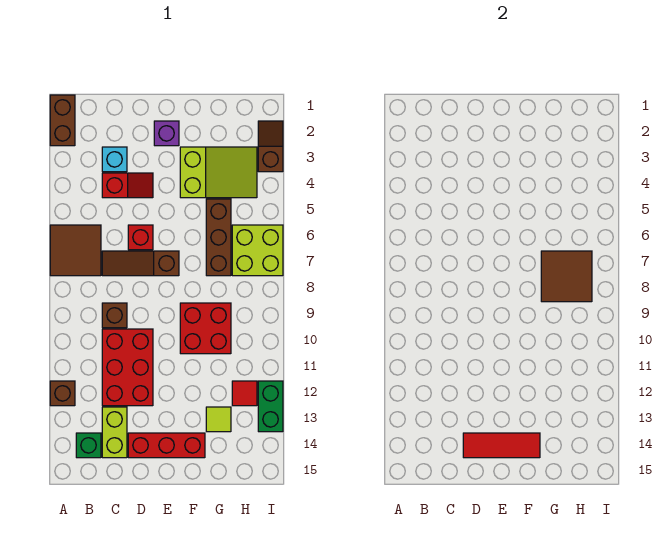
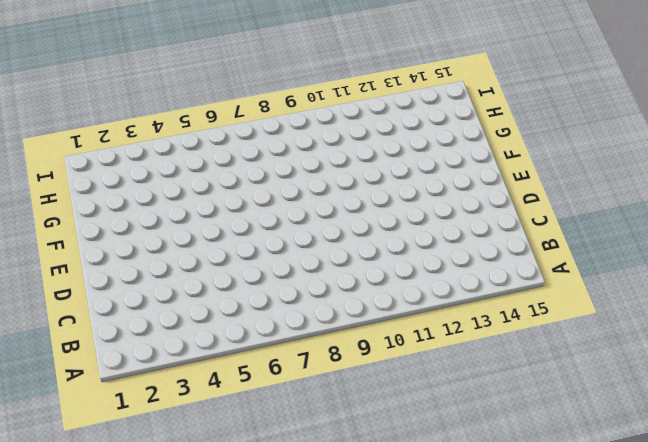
none -> brown brick A1:A2 level 1
none -> brown tile A6:B7 level 1
none -> brown brick A12 level 1

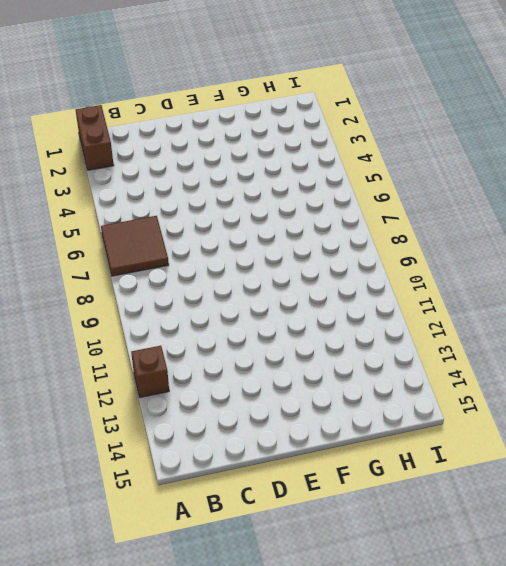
none -> green brick B14 level 1
none -> cyan brick C3 level 1
none -> red slope C4:D4 level 1 top C

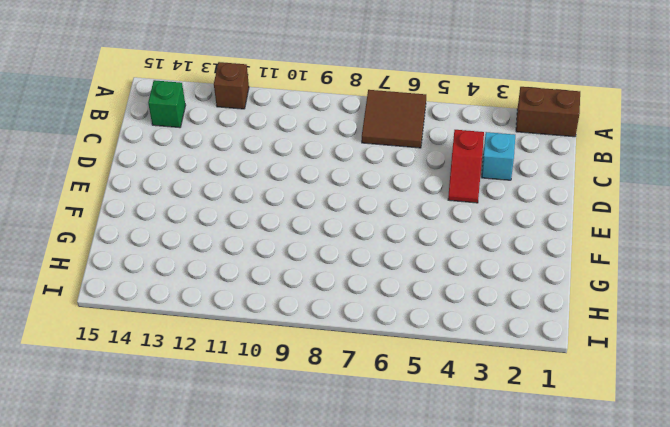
none -> brown slope C7:E7 level 1 top E
none -> brown brick C9 level 1
none -> red brick C10:D12 level 1

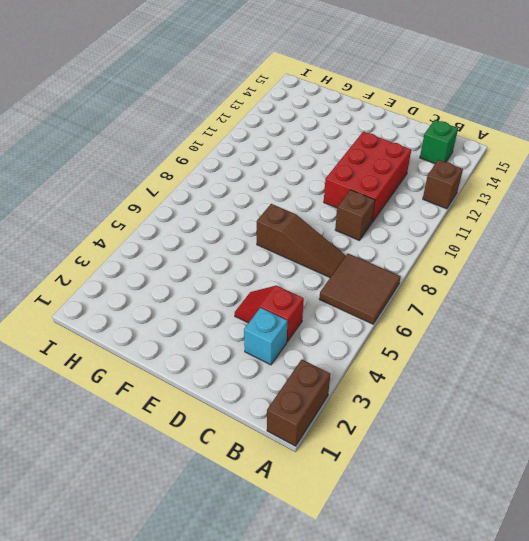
none -> lime brick C13:C14 level 1
none -> red brick D6 level 1
none -> red brick D14:F14 level 1

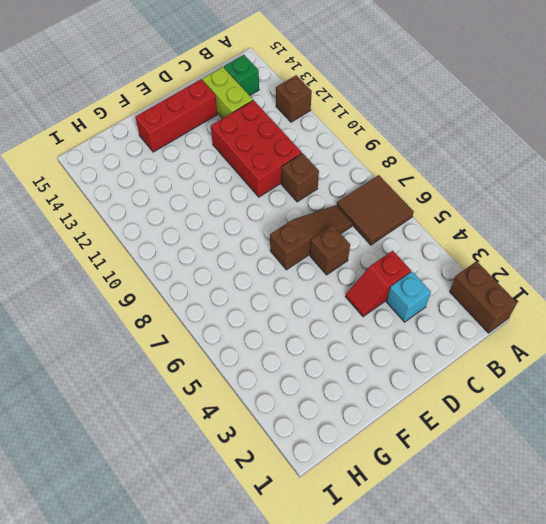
brown brick D6 level 1 -> red brick D6 level 1
none -> purple brick E2 level 1
none -> lime slope F3:H4 level 1 top F
none -> red brick F9:G10 level 1

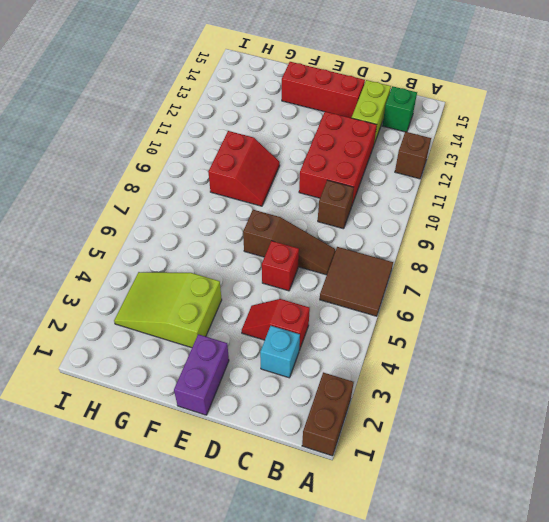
purple brick E1:E2 level 1 -> purple brick E2 level 1
red slope F9:G10 level 1 top G -> red brick F9:G10 level 1
none -> brown brick G5:G7 level 1
none -> lime tile G13 level 1
none -> lime brick H6:I7 level 1

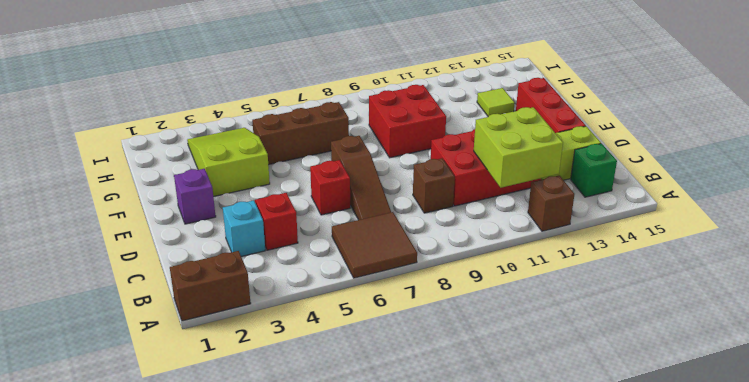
lime brick B11:C12 level 2 -> lime brick H6:I7 level 1
none -> red tile H12 level 1
none -> brown slope I2:I3 level 1 top 3
none -> green brick I12:I13 level 1

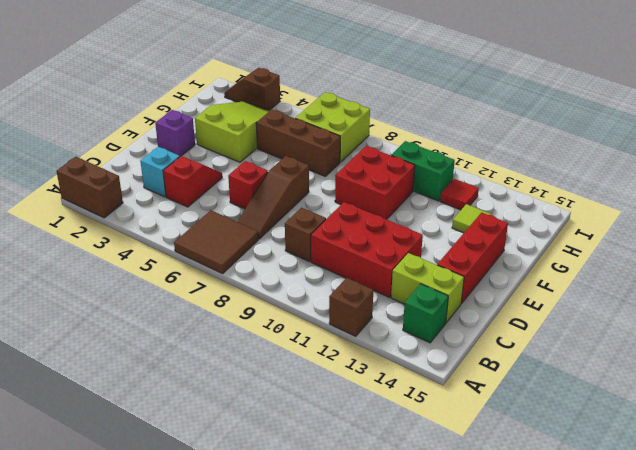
green brick H10:H11 level 1 -> green brick I12:I13 level 1
none -> red tile D14:F14 level 2
none -> brown tile G7:H8 level 2

